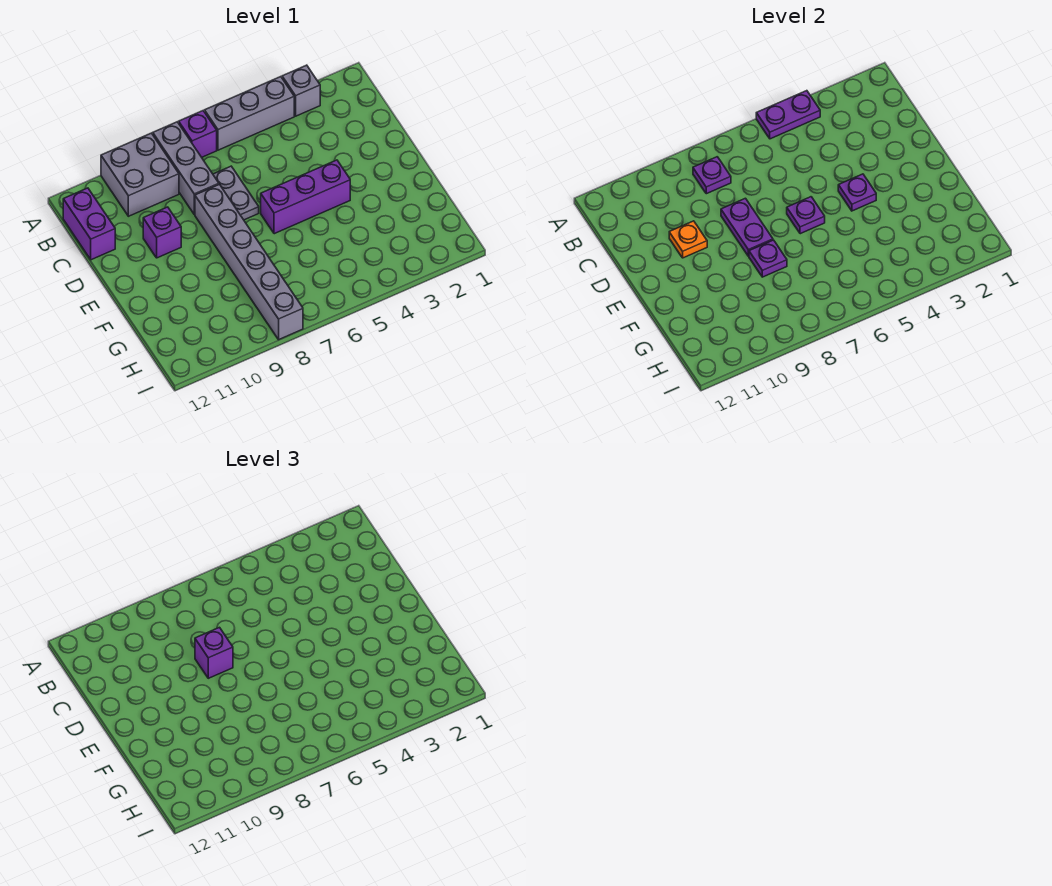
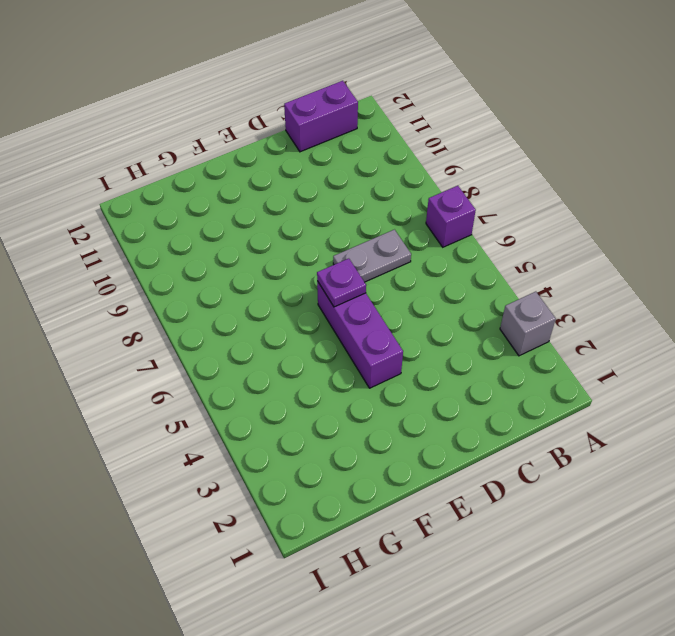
none -> grey brick A4:A6 level 1
none -> grey brick A8:C8 level 1
none -> grey brick A9:B10 level 1

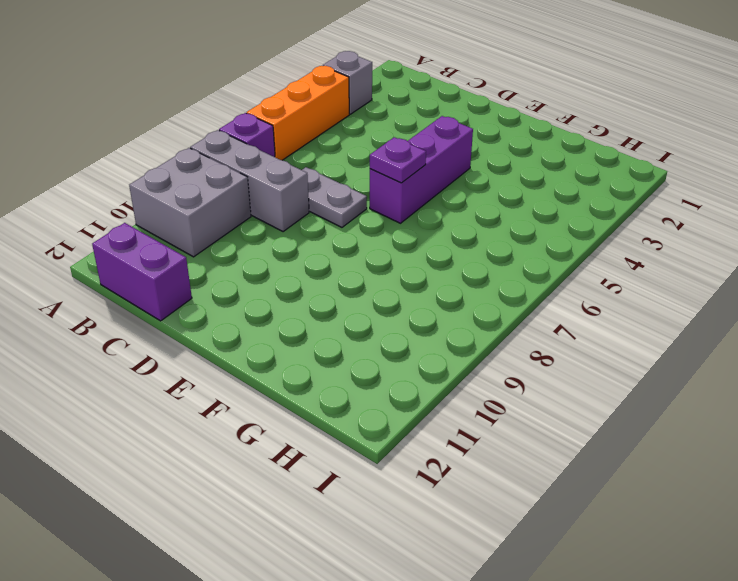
orange brick A4:A6 level 1 -> grey brick A4:A6 level 1
none -> grey brick D8:I8 level 1
none -> purple brick D10 level 1
none -> purple plate A4:A5 level 2

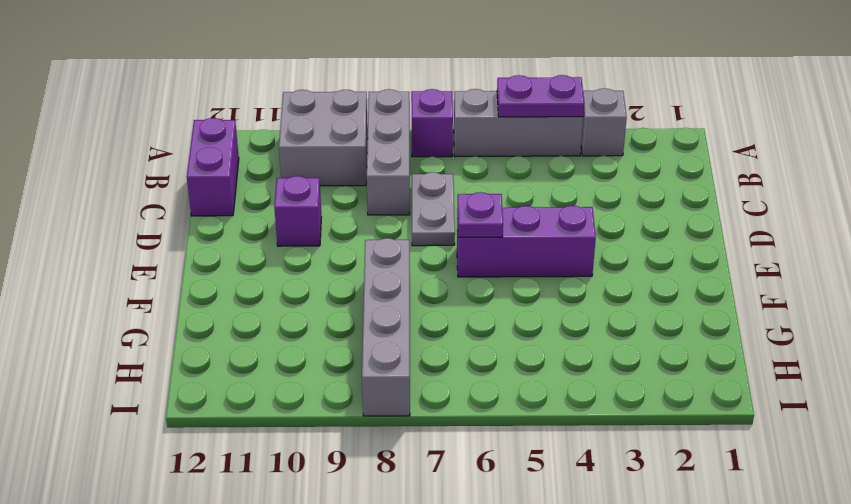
grey brick F8:I8 level 1 -> grey brick D8:I8 level 1
none -> purple plate B8 level 2
none -> purple plate D8:E8 level 2
none -> orange plate D10 level 2

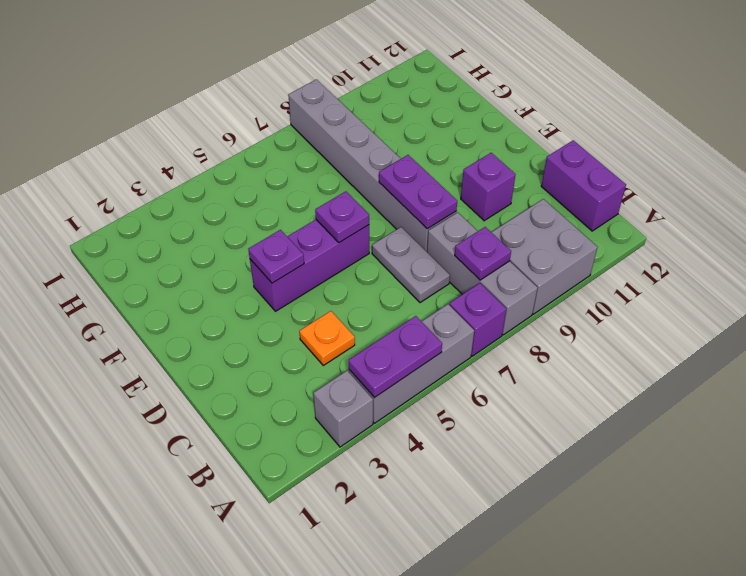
orange plate C4 level 1 -> orange plate D10 level 2
none -> purple plate F8 level 2
none -> purple brick D8 level 3

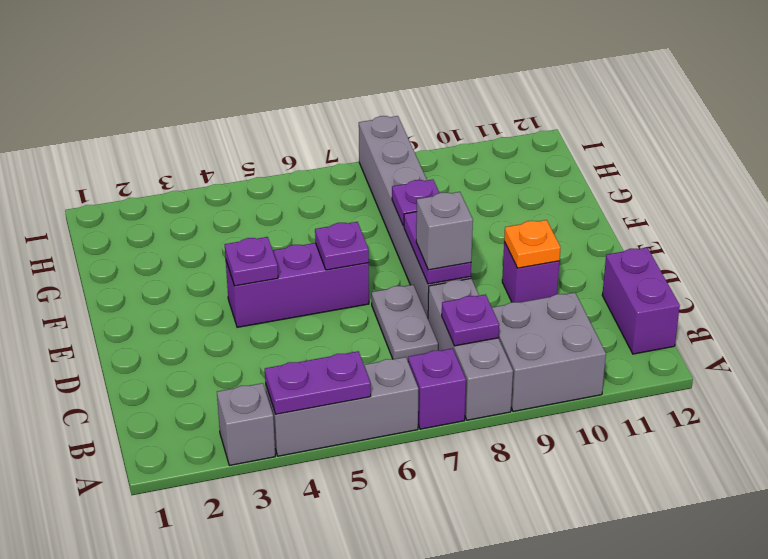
grey brick D8 level 3 -> purple brick D8 level 3

